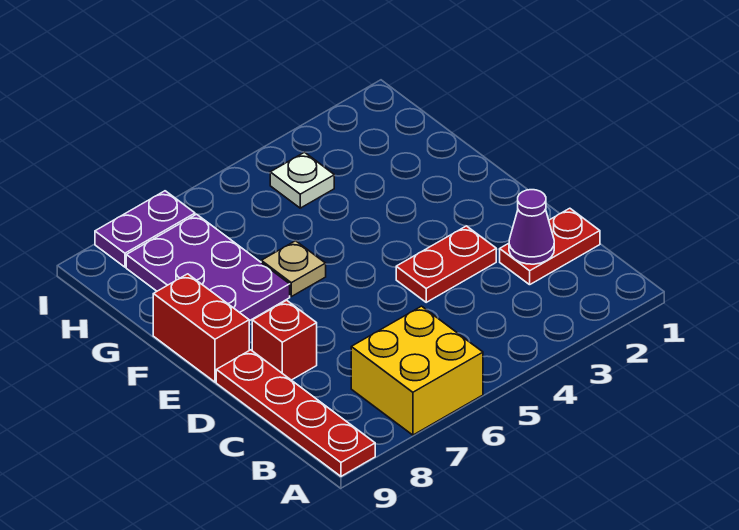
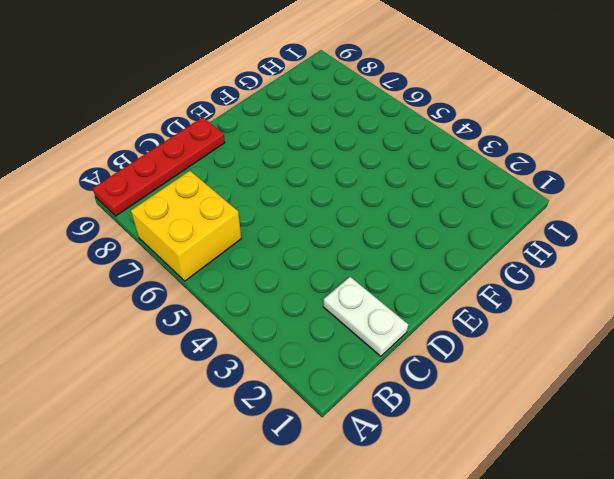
white plate C1:C2 level 1 -> red plate C1:C2 level 1
none -> red plate D3:D4 level 1
none -> red brick D8 level 1

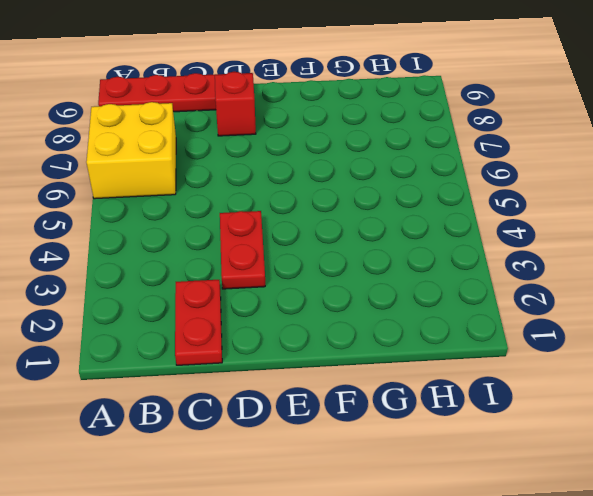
none -> red brick E9:F9 level 1
none -> tan plate F6 level 1

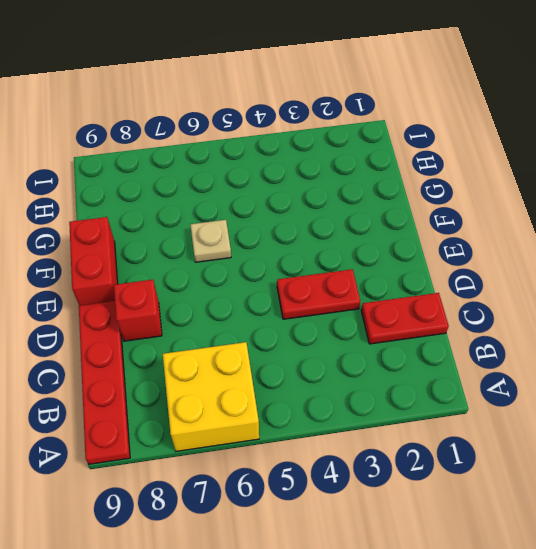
none -> purple plate F7:H8 level 1
none -> white plate H4 level 1

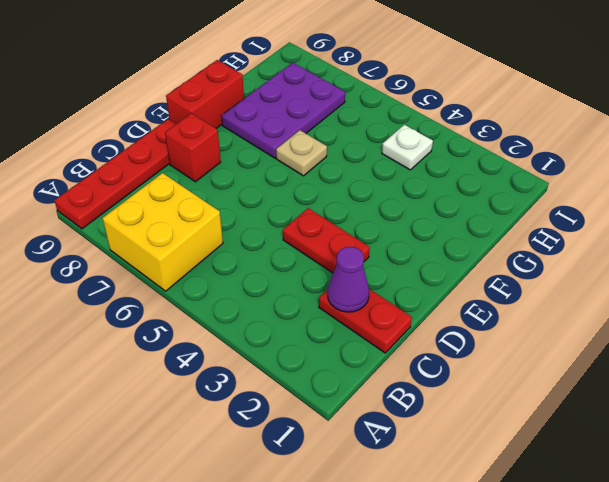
none -> purple plate I7:I8 level 1

